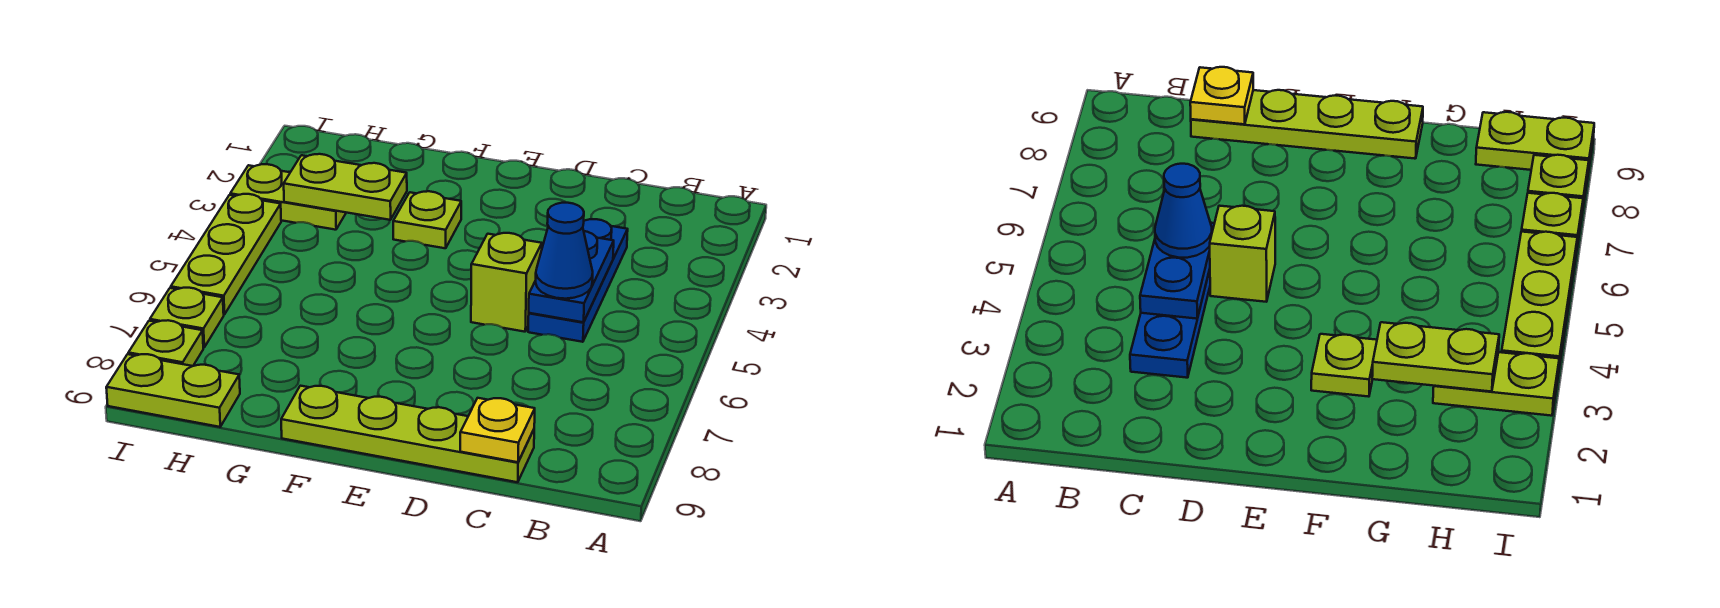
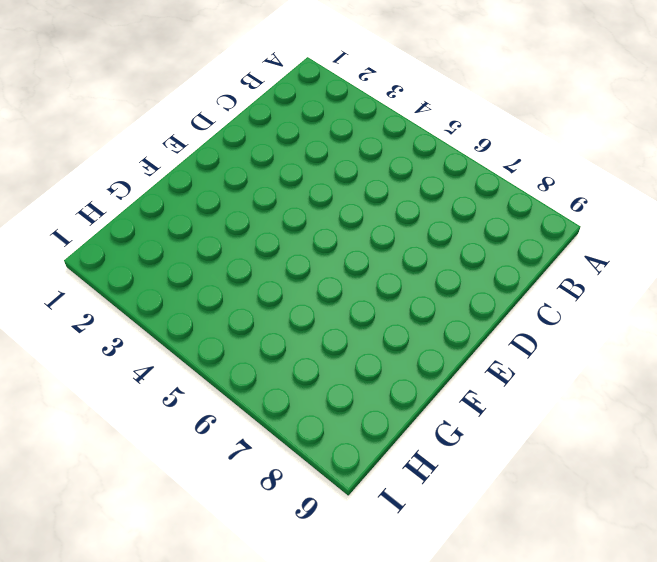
none -> blue plate C3:C5 level 1
none -> lime plate C9:F9 level 1
none -> lime brick D5 level 1

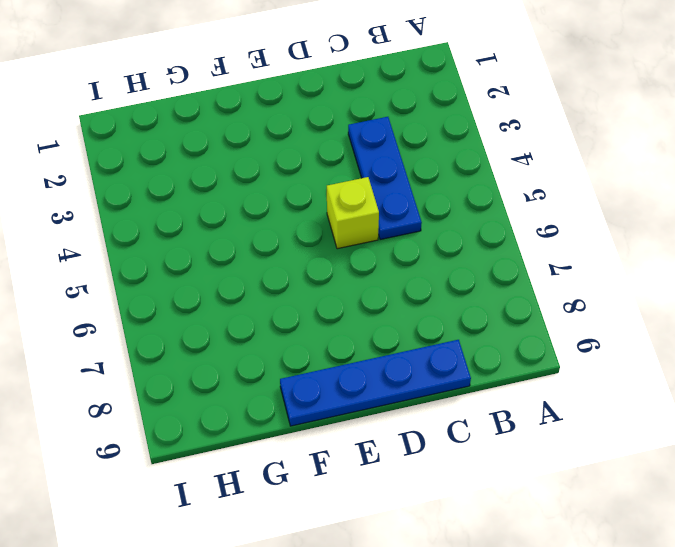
blue plate C9:F9 level 1 -> lime plate C9:F9 level 1
none -> lime plate F3 level 1
none -> lime plate H3:I3 level 1
none -> lime plate H9:I9 level 1

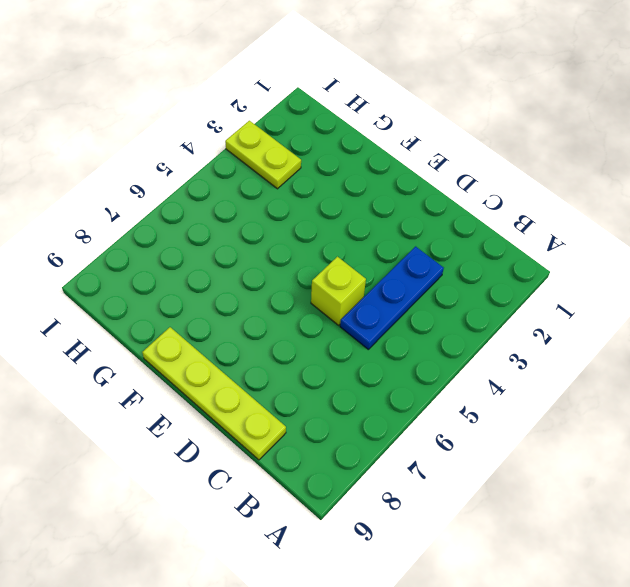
none -> lime plate F3 level 1
none -> lime plate H9:I9 level 1
none -> lime plate I4:I6 level 1

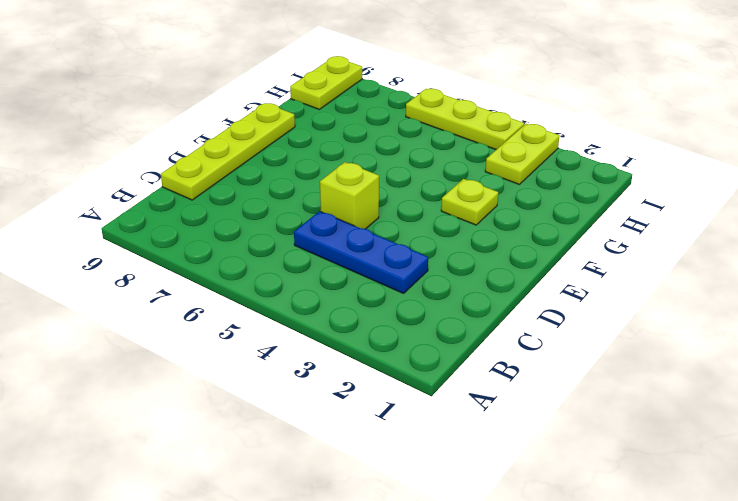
none -> lime plate I7 level 1
none -> lime plate I8 level 1
none -> blue plate C4:C5 level 2

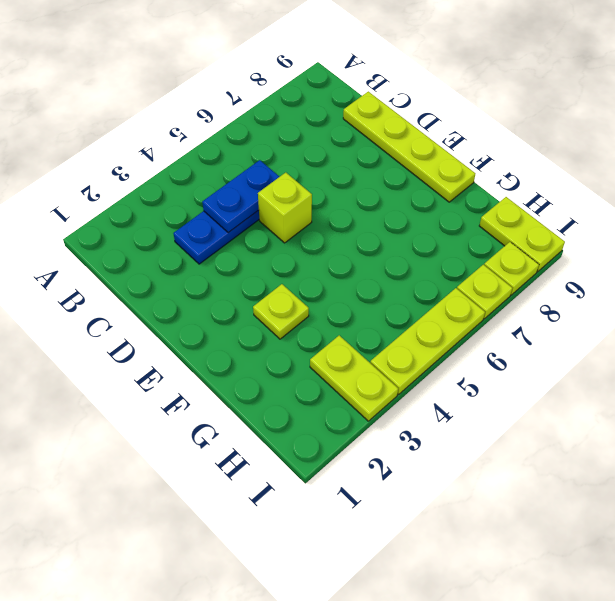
none -> yellow plate C9 level 2
none -> lime plate G3:H3 level 2
none -> blue cone C5 level 3

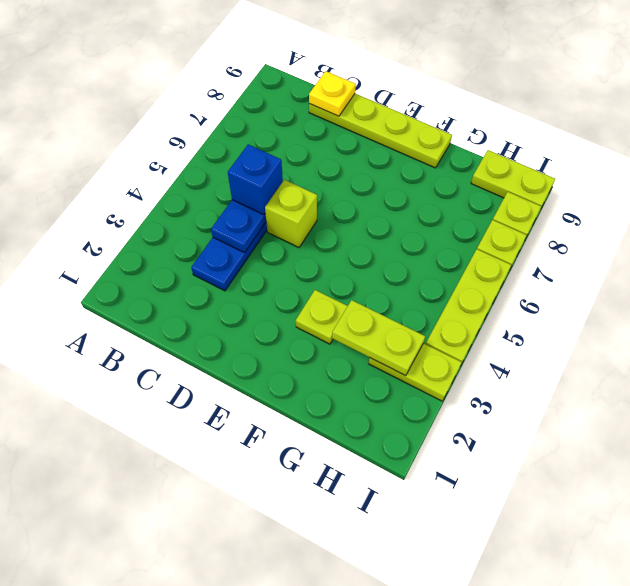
blue brick C5 level 3 -> blue cone C5 level 3

